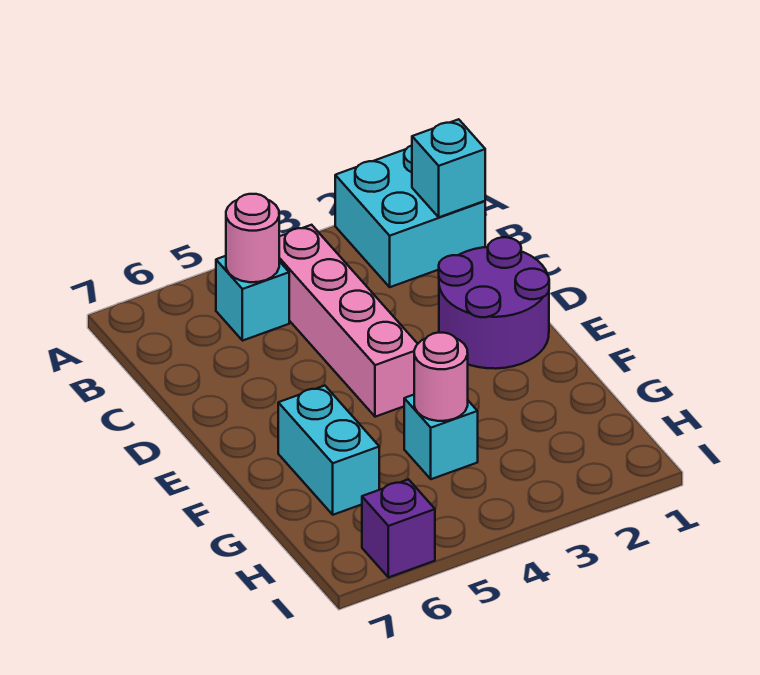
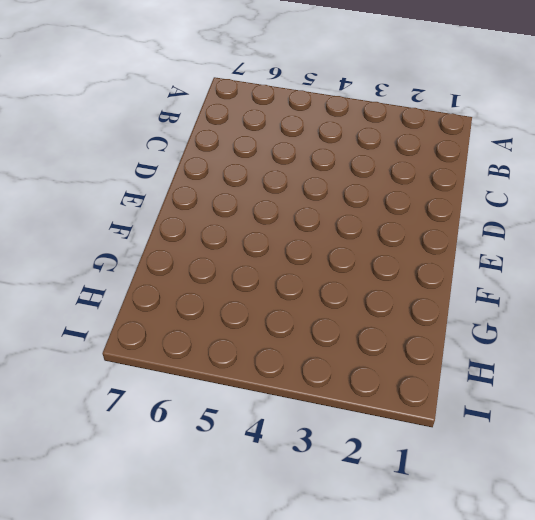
none -> cyan brick A1:B2 level 1
none -> pink brick B4:E4 level 1

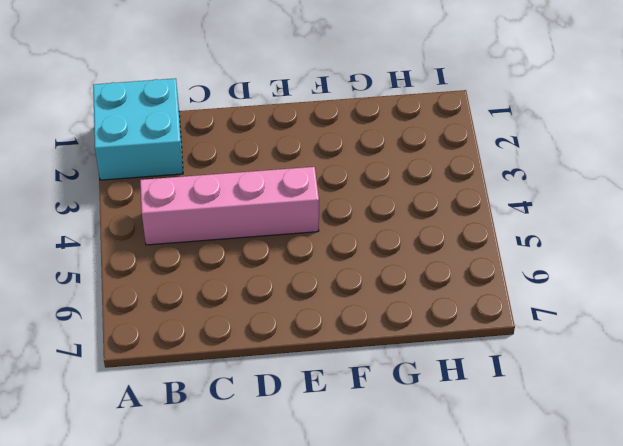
none -> cyan brick B5 level 1
none -> purple round brick D1:E2 level 1

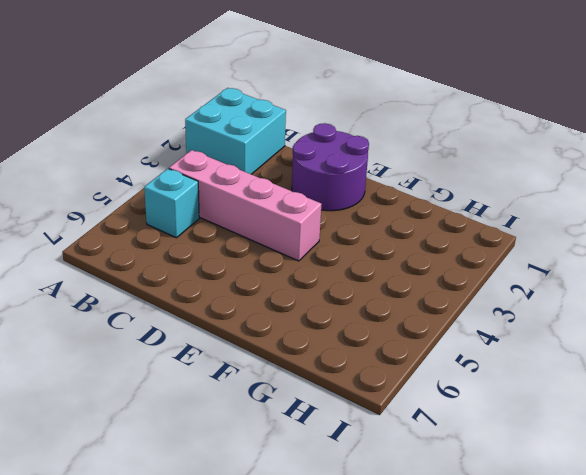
none -> cyan brick F6:G6 level 1
none -> cyan brick G4 level 1

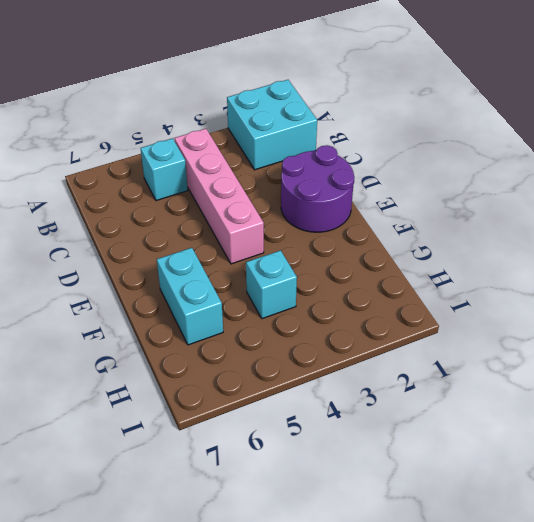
none -> purple brick I6 level 1
none -> cyan brick B1 level 2

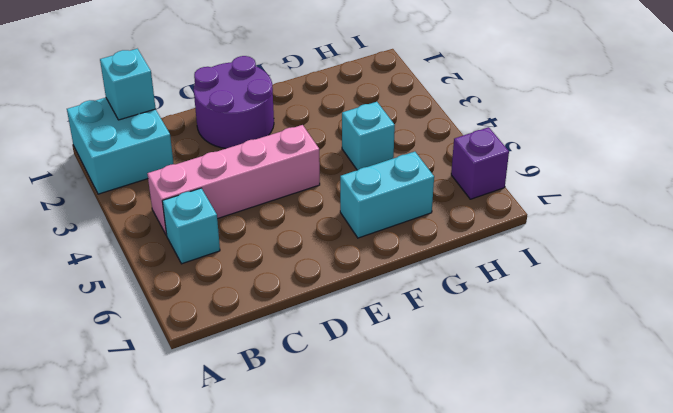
none -> pink round brick B5 level 2
none -> pink round brick G4 level 2

